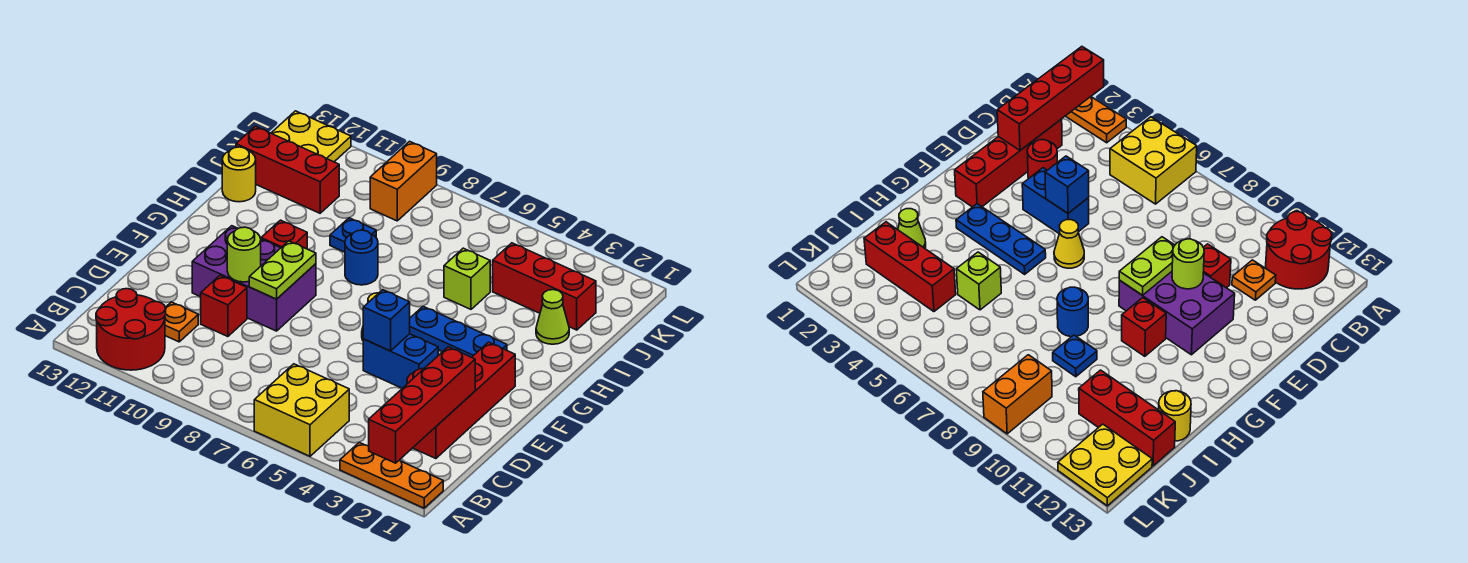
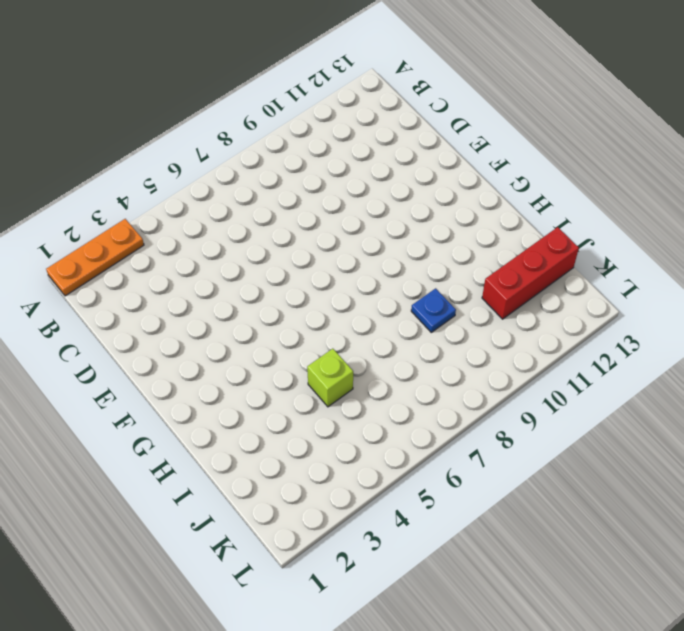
none -> yellow brick A5:B6 level 1
none -> red round brick A11:B12 level 1
none -> red brick C2:F2 level 1

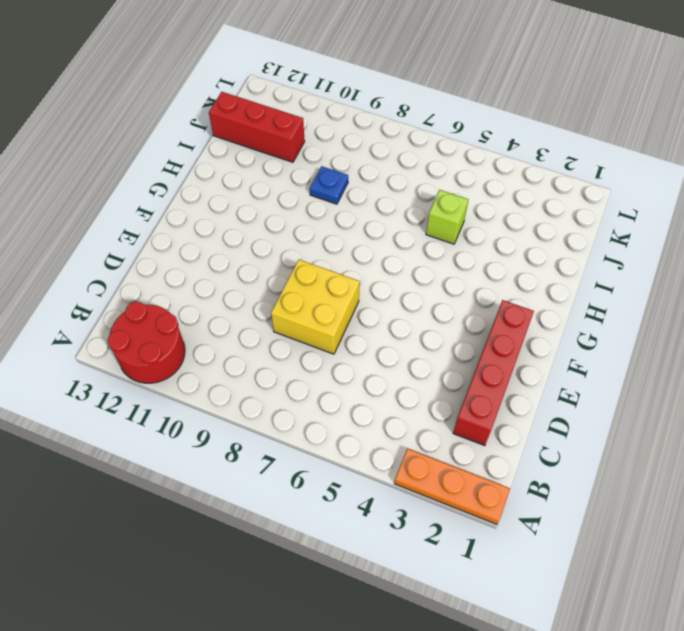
yellow brick D7:E8 level 1 -> yellow brick A5:B6 level 1
none -> orange plate C11 level 1
none -> red round brick D3 level 1
none -> red brick D10 level 1

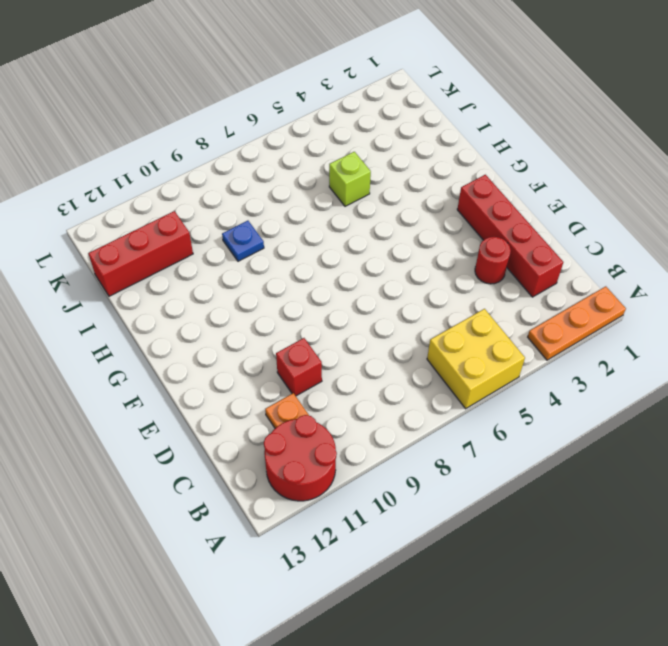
none -> blue brick E4:E5 level 1
none -> purple brick E9:F11 level 1
none -> yellow cone F6 level 1

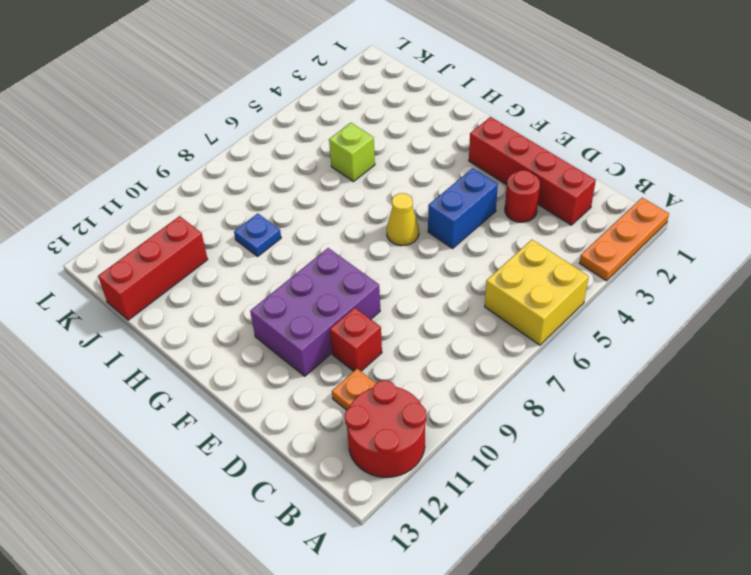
none -> blue plate G3:G5 level 1
none -> red brick G10 level 1
none -> blue round brick H8 level 1

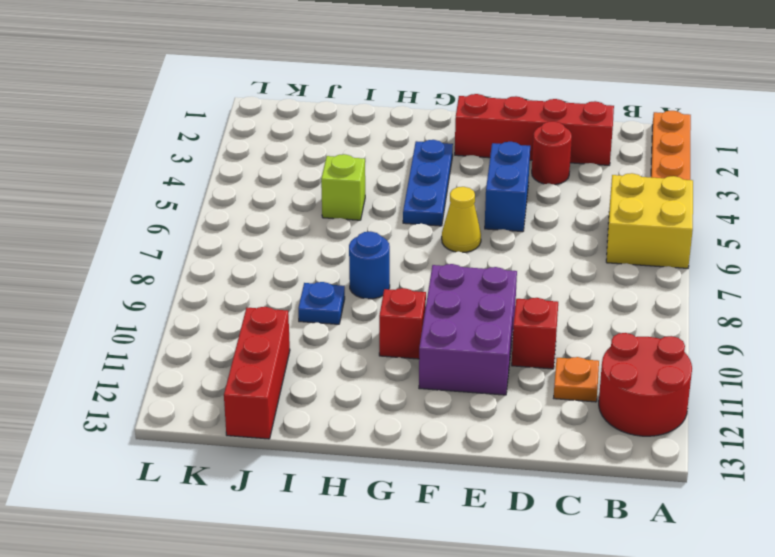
none -> lime cone I2 level 1
none -> yellow round brick I13 level 1
none -> red brick J2:J4 level 1

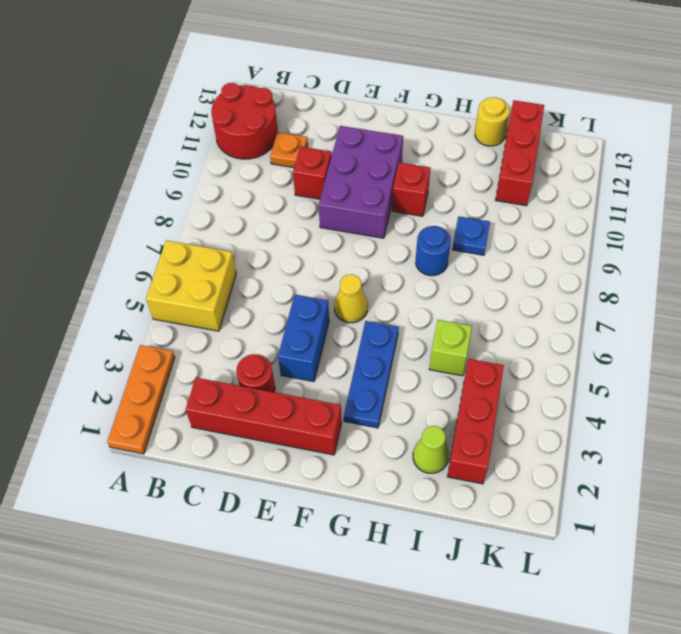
none -> orange brick K9:L9 level 1
none -> yellow plate K12:L13 level 1
none -> red brick A2:D2 level 2

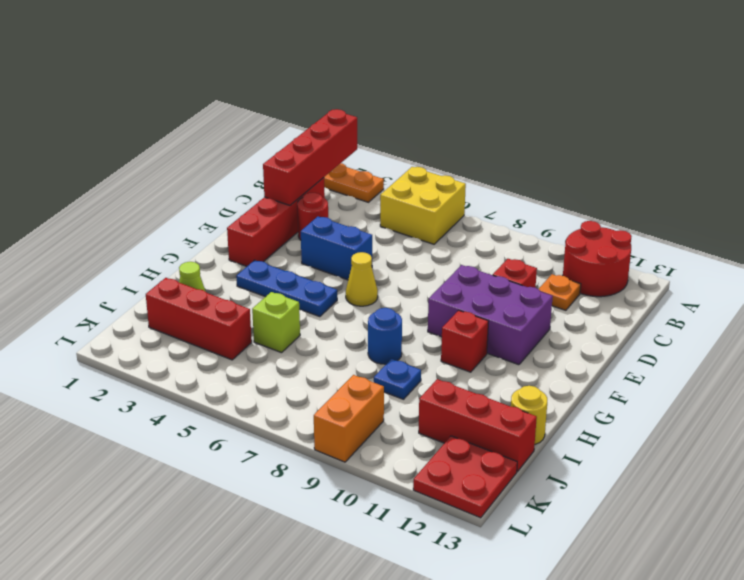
red plate K12:L13 level 1 -> yellow plate K12:L13 level 1
none -> blue brick E5 level 2
none -> lime plate E9:F9 level 2
none -> lime round brick E10 level 2

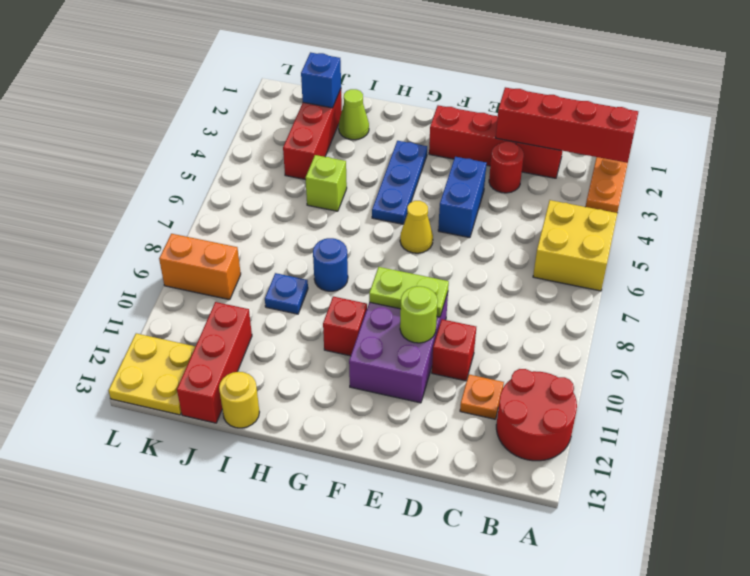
blue brick J2 level 2 -> blue brick E5 level 2

